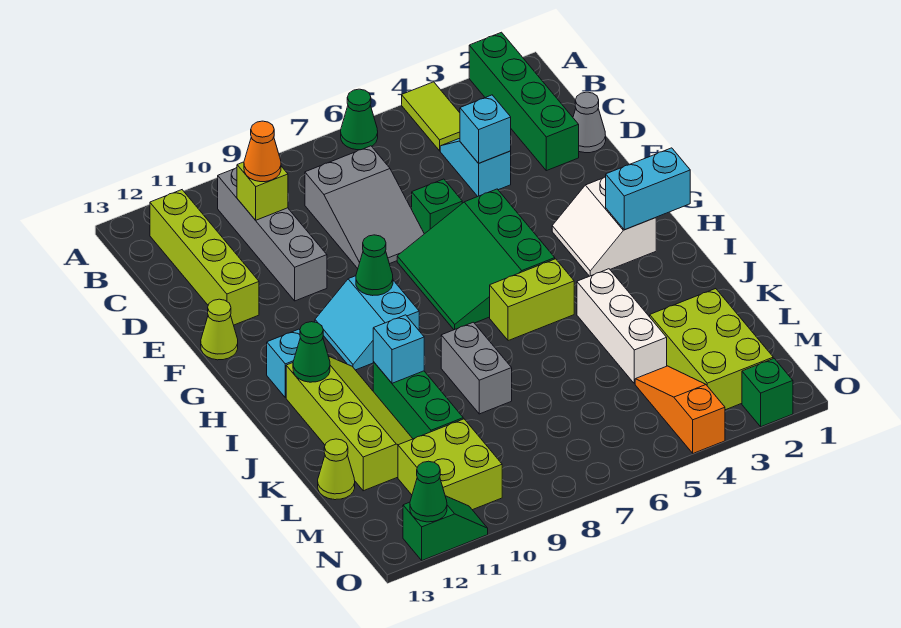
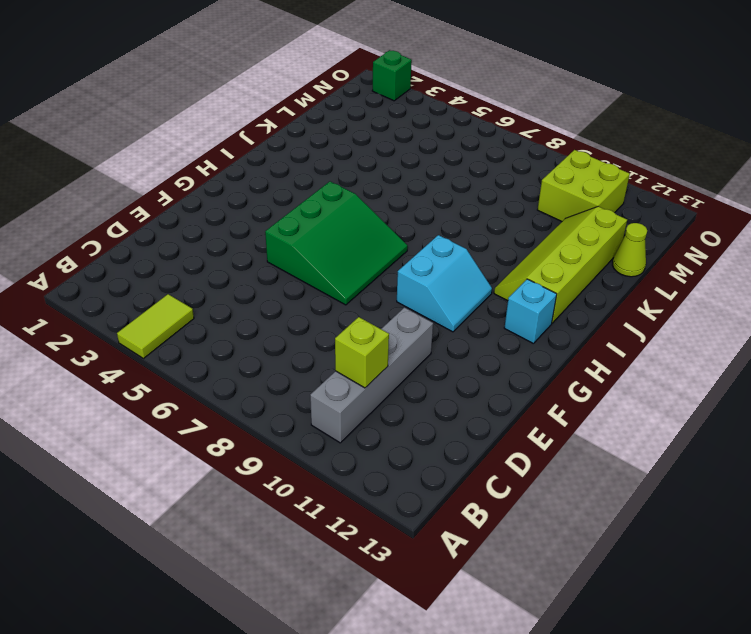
none -> green brick A2:D2 level 1
none -> green cone A6 level 1
none -> lime brick B12:E12 level 1
none -> cyan slope C4:D4 level 1 top D

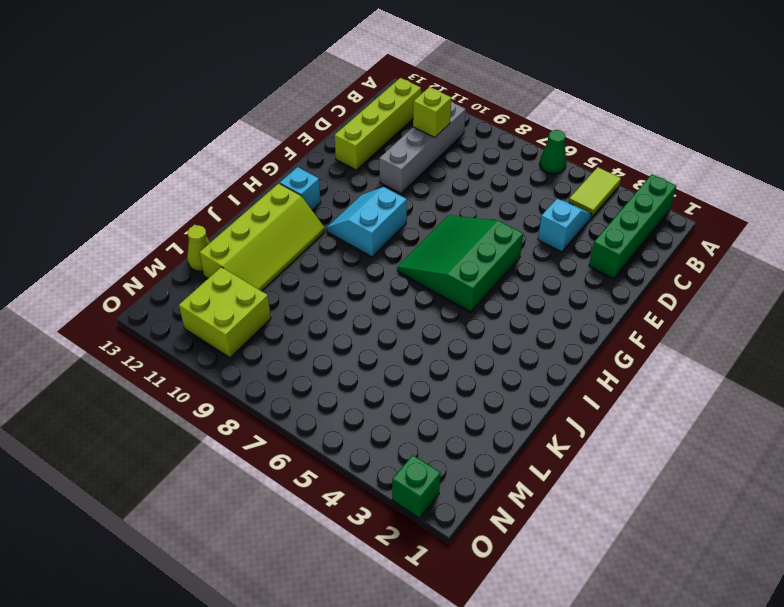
none -> grey slope C7:E8 level 1 top C
none -> grey cone D1 level 1
none -> green brick E6 level 1
none -> lime cone F13 level 1

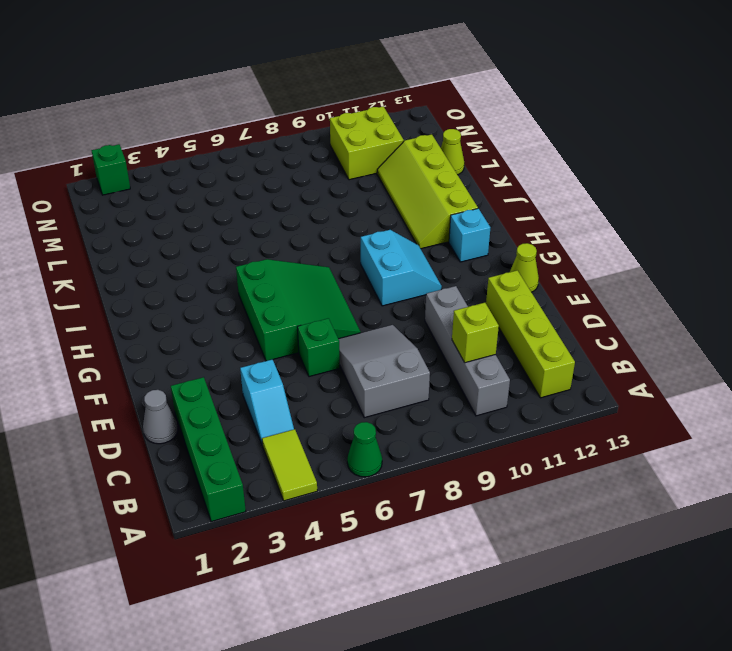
none -> white slope G2:H3 level 1 top 2
none -> lime brick I5:I6 level 1
none -> white brick J4:L4 level 1
none -> grey brick J8:K8 level 1

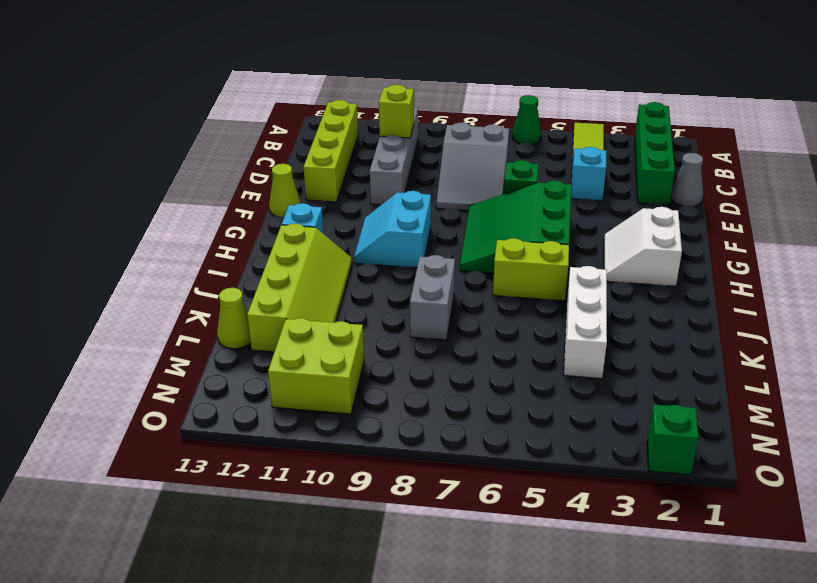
none -> green brick J10:L10 level 1
none -> lime brick L2:N3 level 1
none -> orange slope M4:O4 level 1 top O
none -> green slope O11:O12 level 1 top 12

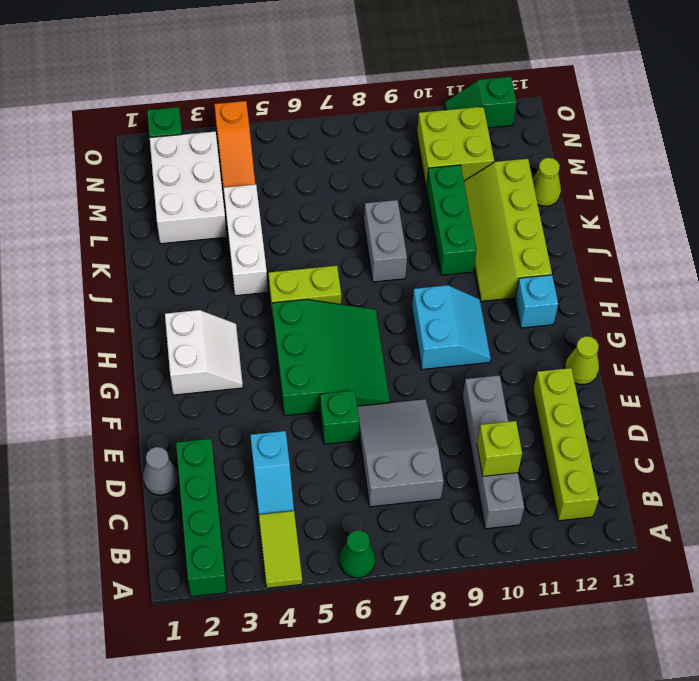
white brick L2:N3 level 1 -> lime brick L2:N3 level 1
none -> cyan brick D4 level 2
none -> green cone G9 level 2
none -> cyan brick H1:H2 level 2
none -> green cone I12 level 2

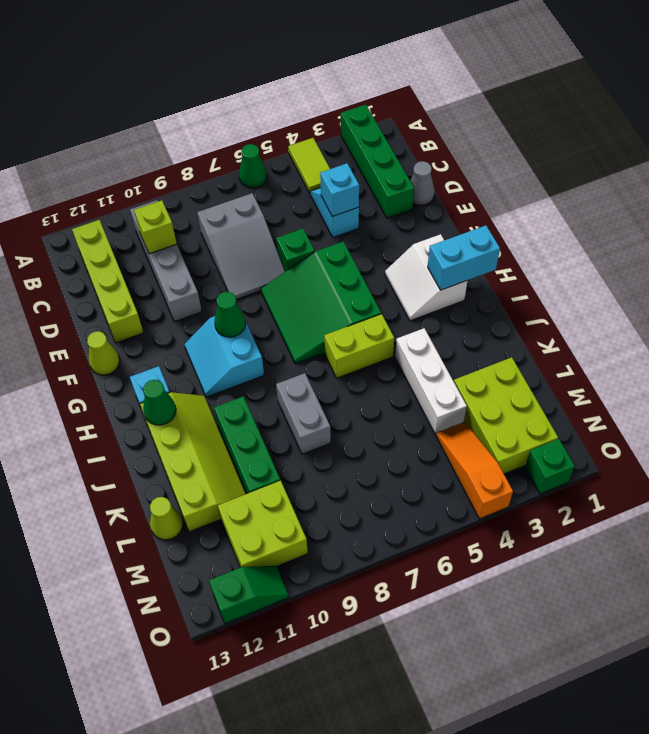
none -> cyan brick J10 level 2
none -> green cone O12 level 2
none -> orange cone C10 level 3

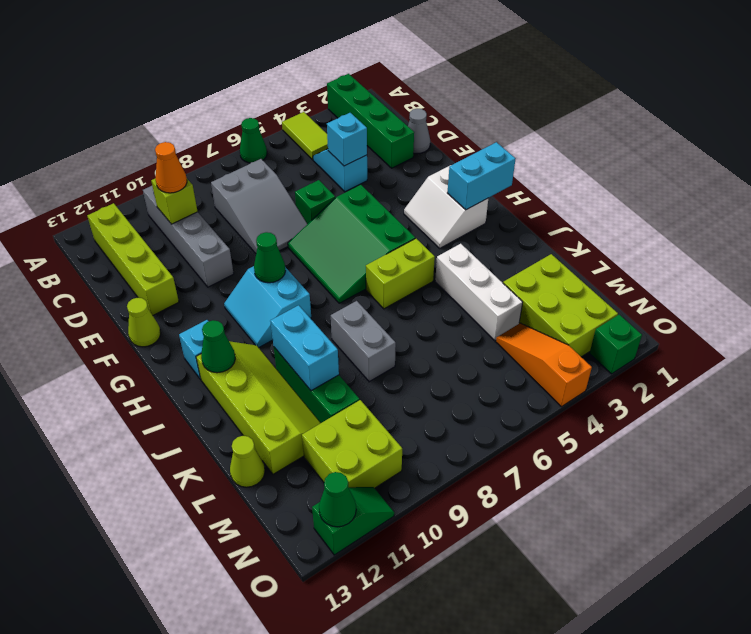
cyan brick J10:K10 level 2 -> cyan brick J10 level 2

